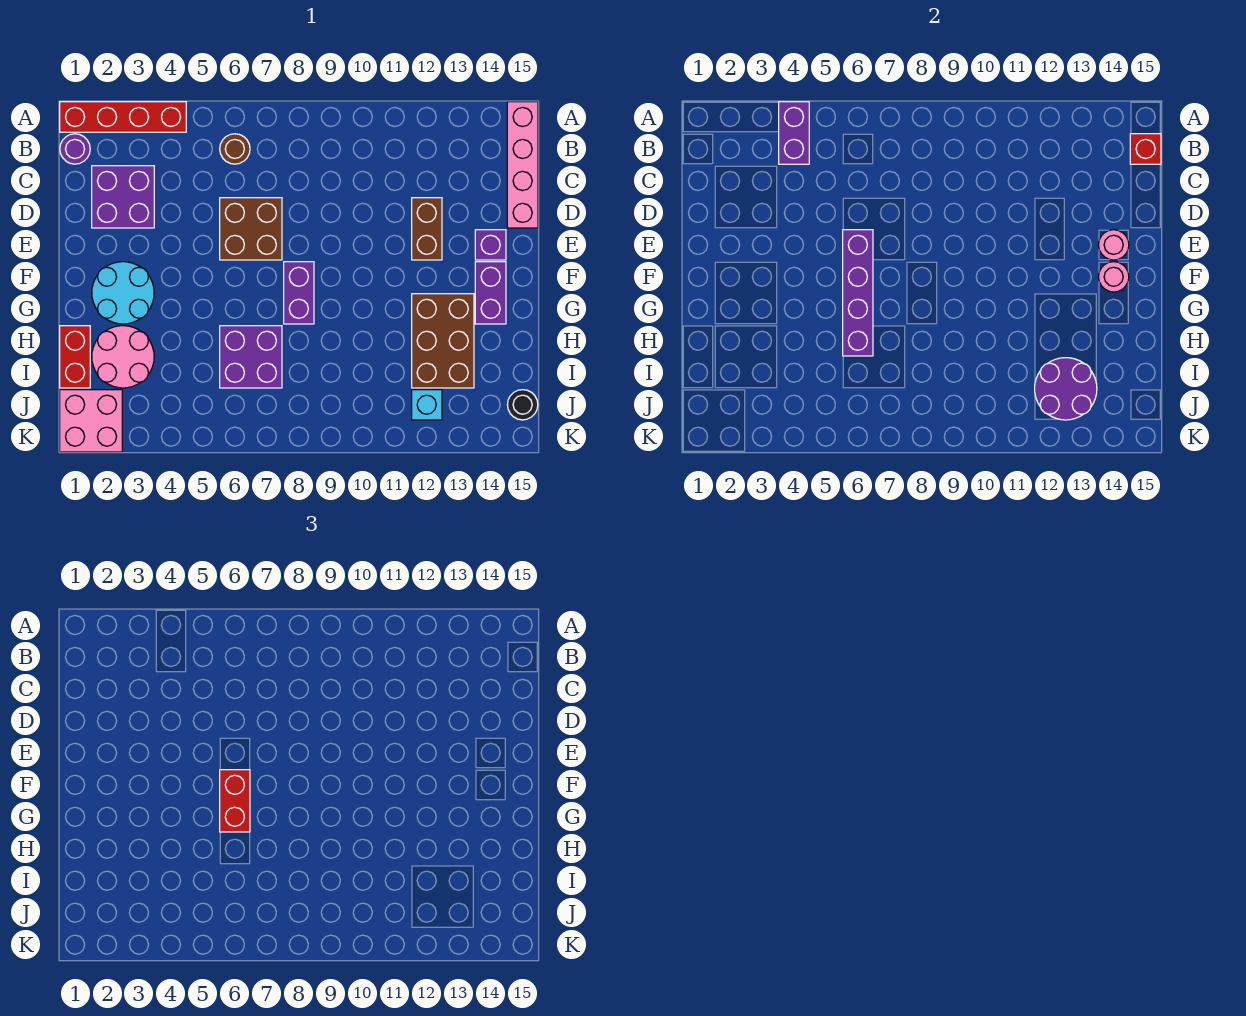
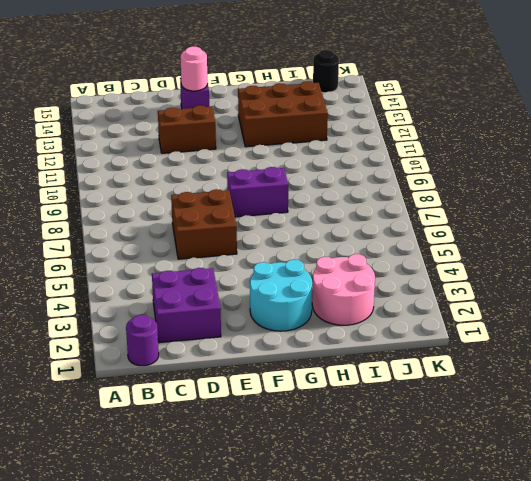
none -> red brick A1:A4 level 1
none -> pink brick A15:D15 level 1
none -> brown round brick B6 level 1

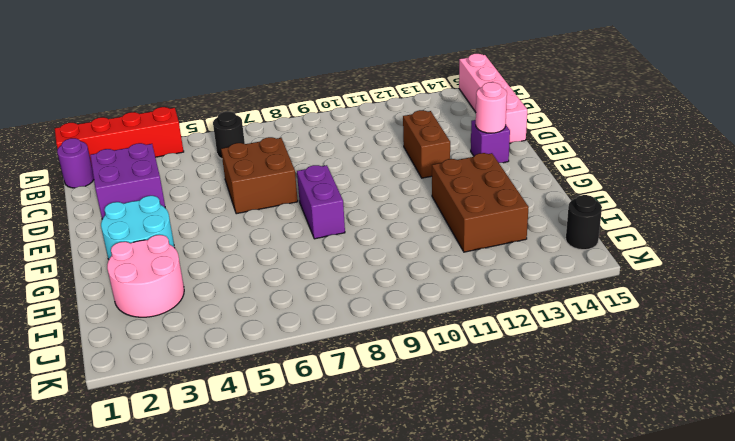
black round brick B6 level 1 -> brown round brick B6 level 1
none -> purple brick F14:G14 level 1
none -> red brick H1:I1 level 1
none -> purple brick H6:I7 level 1

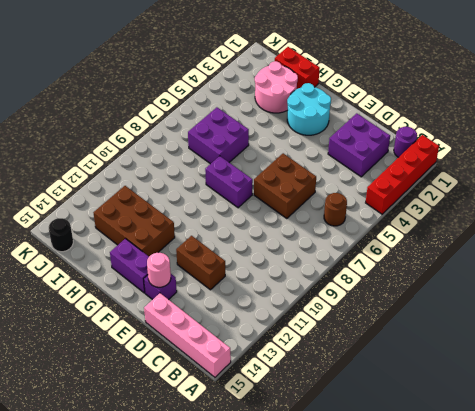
none -> pink brick J1:K2 level 1
none -> cyan brick J12 level 1
none -> purple brick A4:B4 level 2

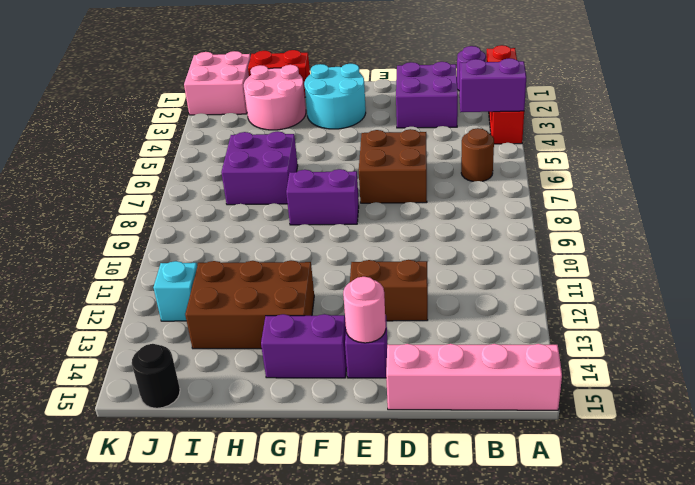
none -> red brick B15 level 2
none -> purple brick E6:H6 level 2
none -> pink round brick F14 level 2

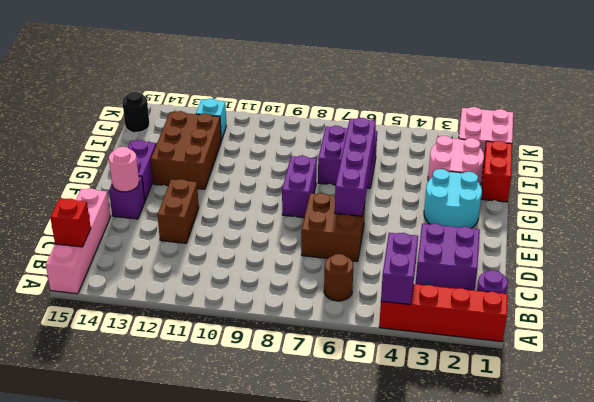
none -> pink round brick F14 level 2
none -> purple round brick I12:J13 level 2
none -> red brick F6:G6 level 3

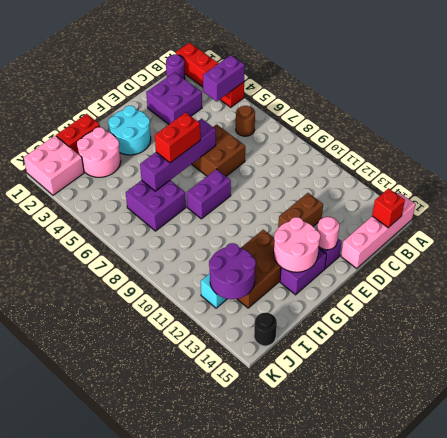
pink round brick F13:G14 level 2 -> pink round brick F14 level 2

